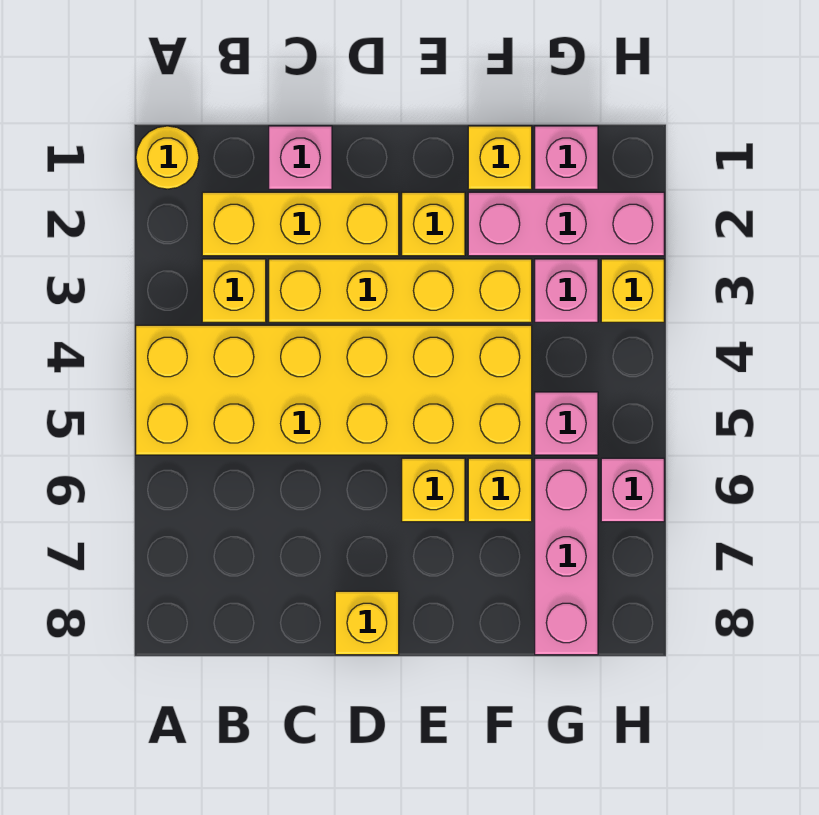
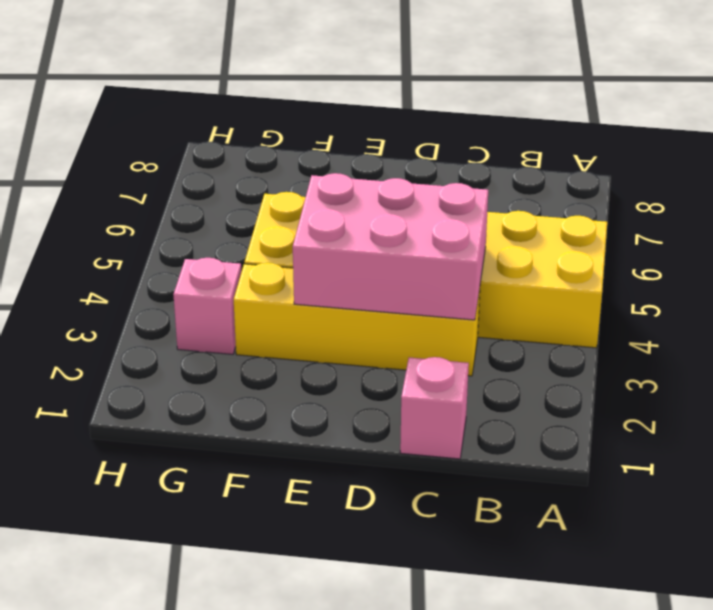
pink brick C3:E4 level 2 -> none
none -> yellow round brick A1 level 1
none -> yellow brick B2:D2 level 1
none -> yellow brick B3 level 1

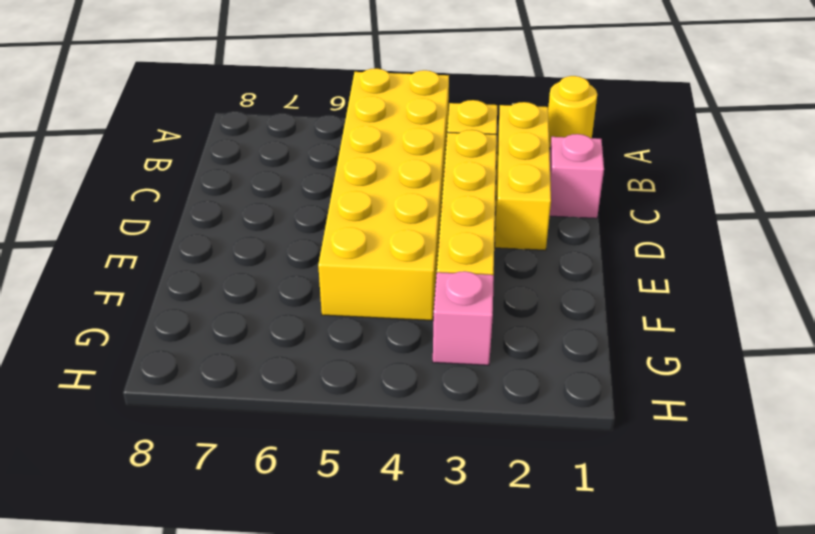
none -> yellow brick D8 level 1
none -> yellow brick E2 level 1
none -> yellow brick E6 level 1

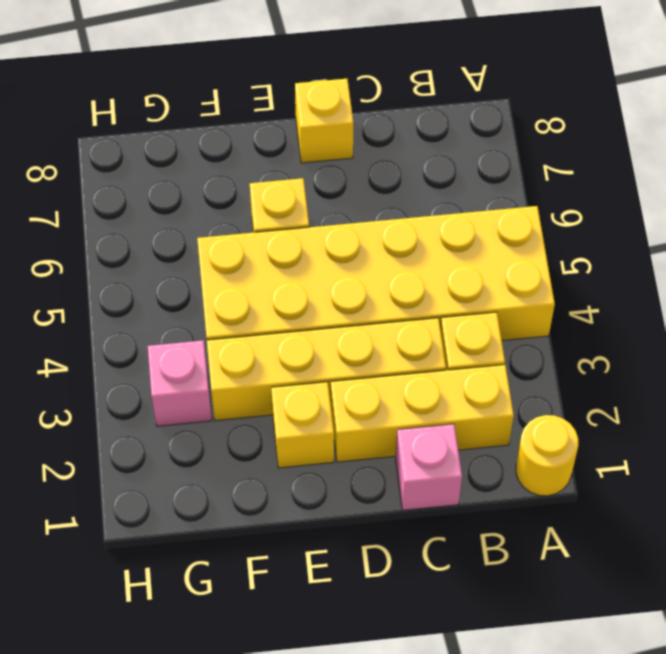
none -> yellow brick F1 level 1
none -> pink brick F2:H2 level 1
none -> yellow brick F6 level 1

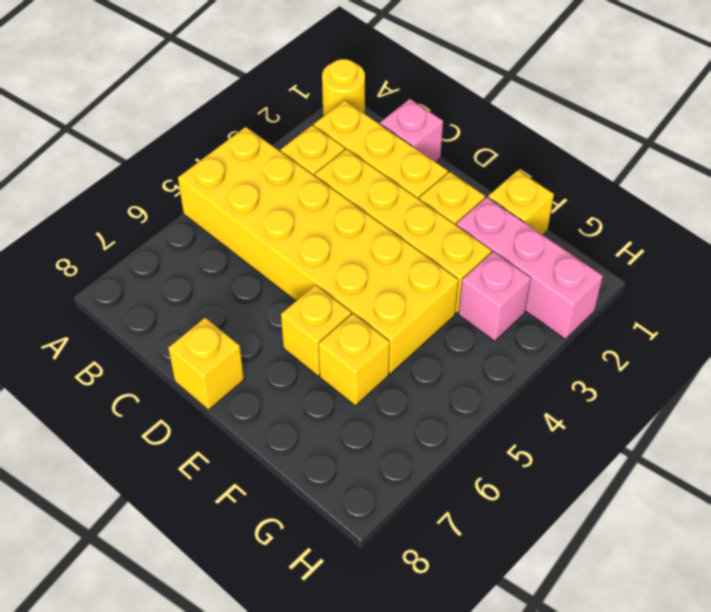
none -> pink brick G1 level 1
none -> pink brick G5 level 1
none -> pink brick G6:G8 level 1

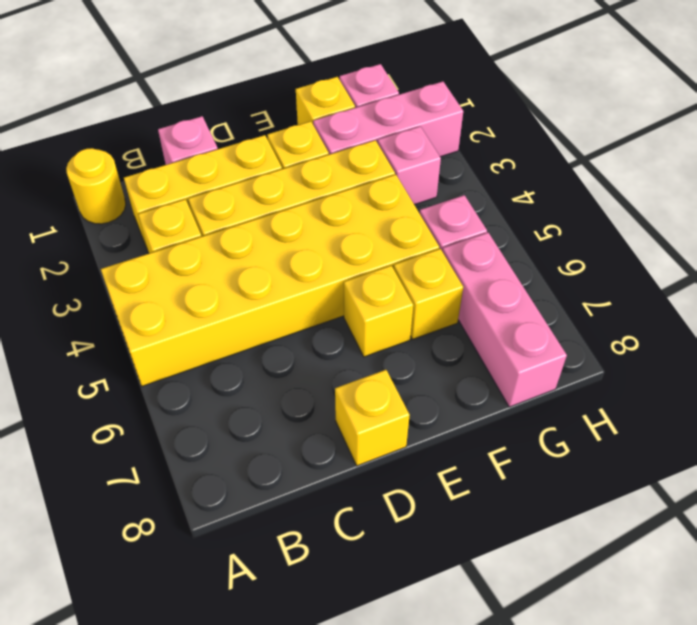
none -> yellow brick H3 level 1
none -> pink brick H6 level 1

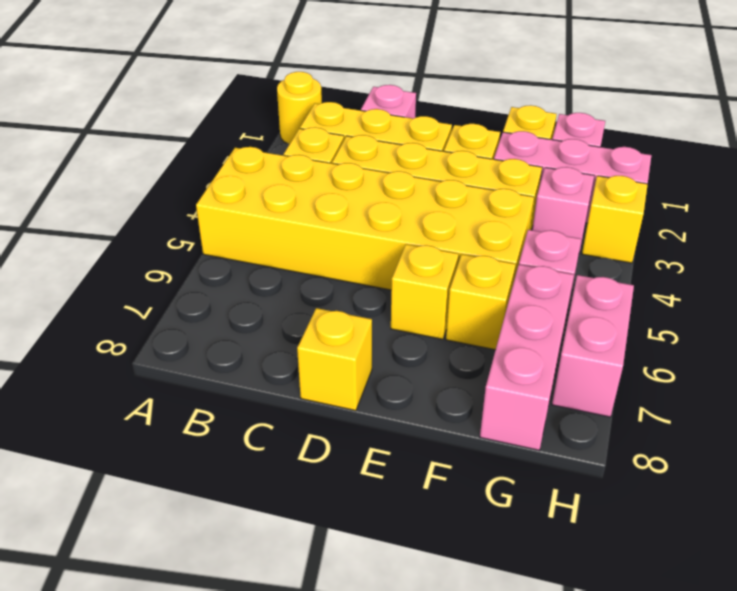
pink brick H6:H7 level 1 -> pink brick H6 level 1

